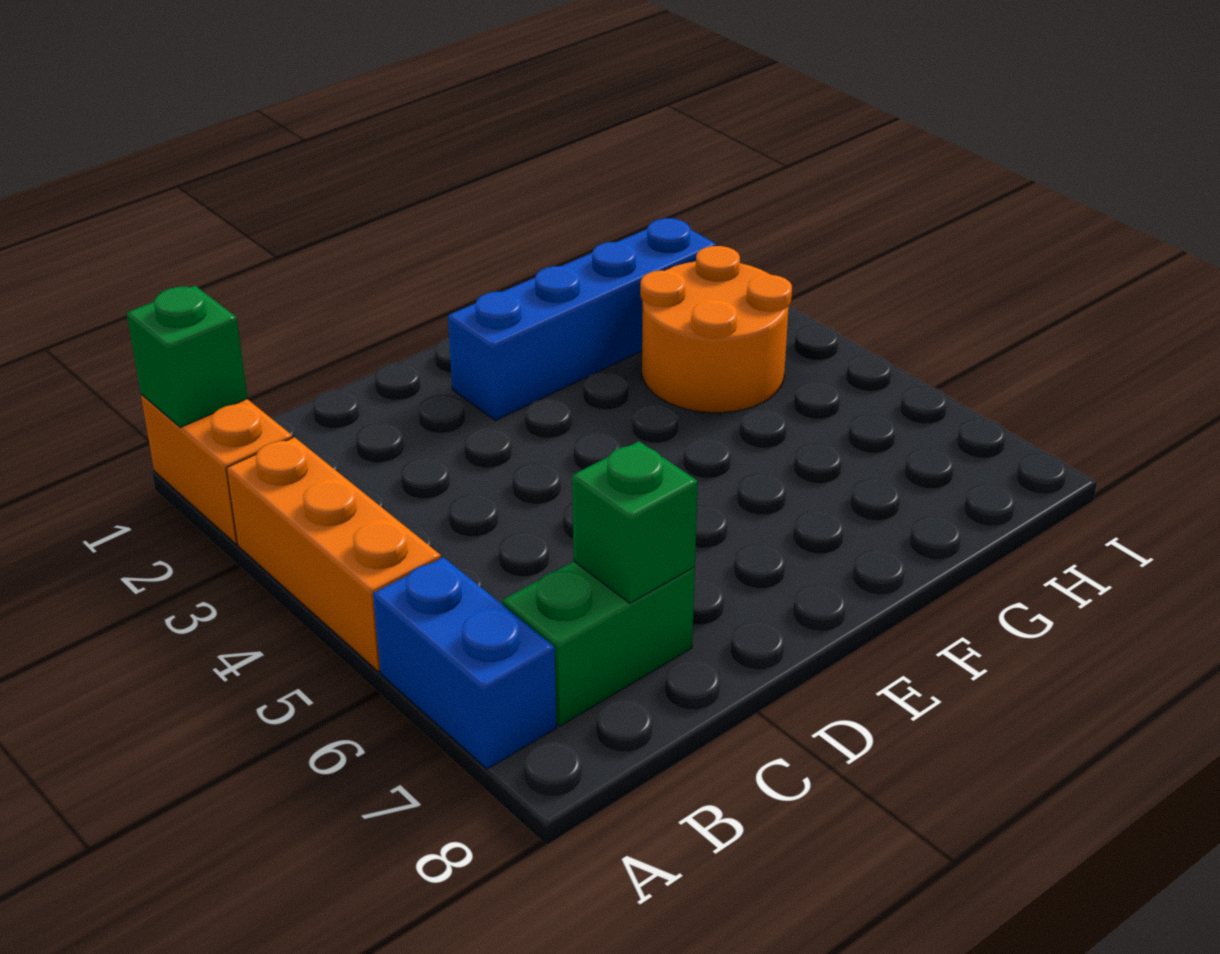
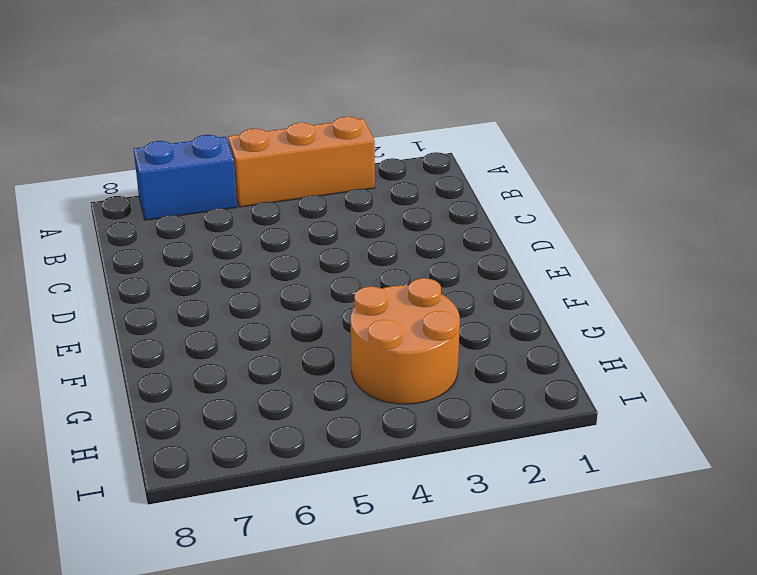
none -> orange brick A1:A2 level 1
none -> green brick B7:C7 level 1

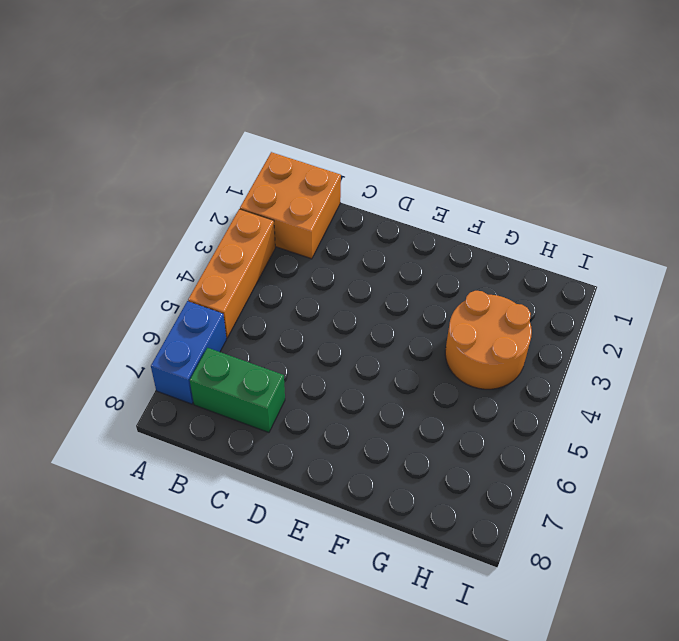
orange brick A1:B2 level 1 -> orange brick A1:A2 level 1
none -> blue brick E2:H2 level 1
none -> green brick A1 level 2

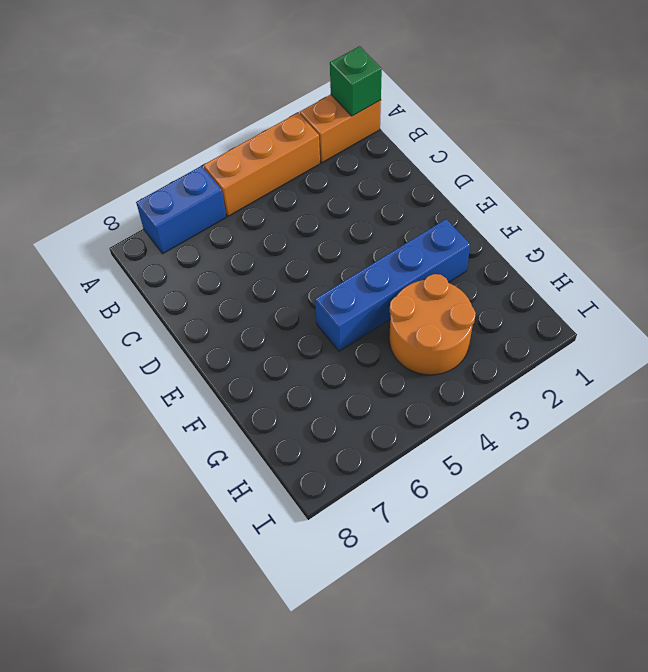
blue brick F2:F5 level 1 -> blue brick E2:H2 level 1
none -> green brick B7:C7 level 1
none -> green brick C7 level 2

